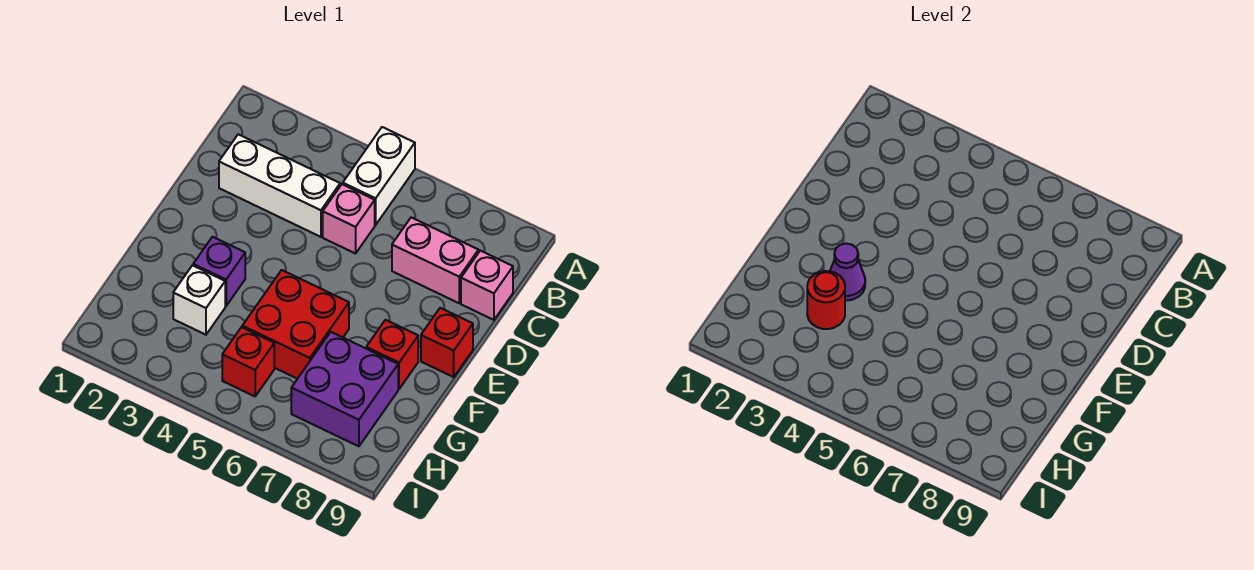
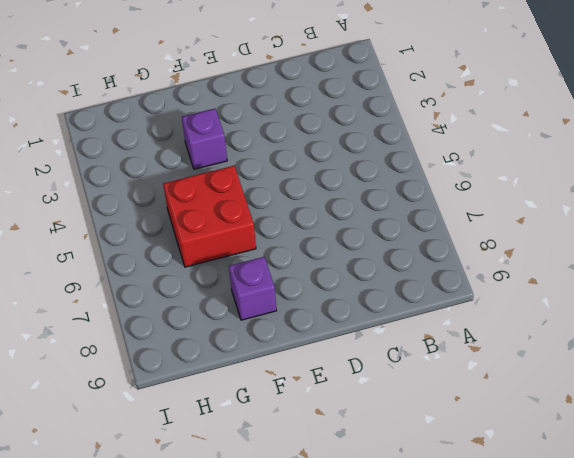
purple brick F8 level 1 -> red brick F8 level 1
none -> white brick A5:B5 level 1
none -> white brick C2:C4 level 1
none -> pink brick C5 level 1

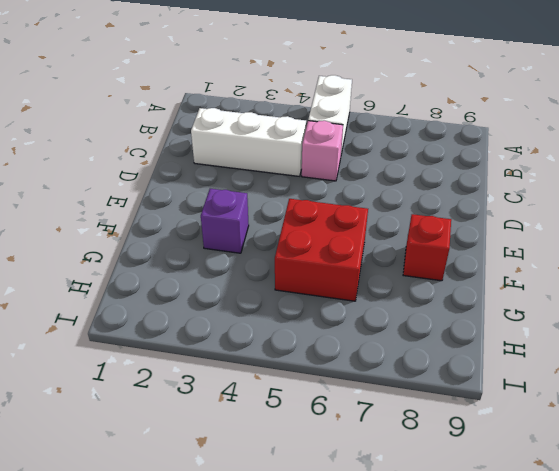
none -> pink brick C7:C8 level 1
none -> pink brick C9 level 1
none -> red brick E9 level 1

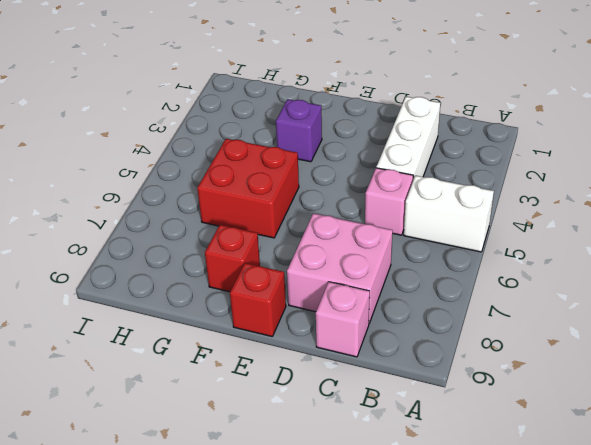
pink brick C7:D8 level 1 -> pink brick C7:C8 level 1
none -> white brick G3 level 1
none -> purple brick G7:H8 level 1
none -> red brick H5 level 1

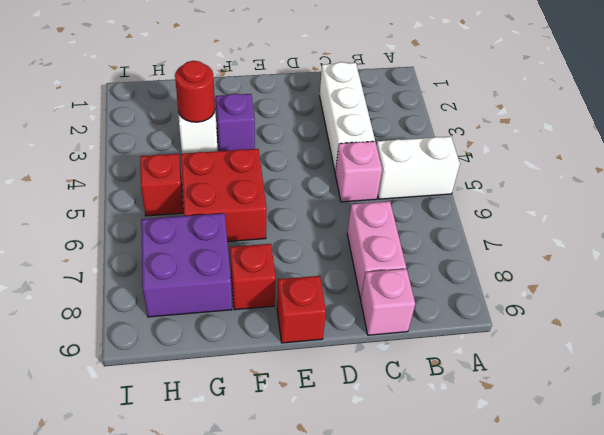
none -> purple cone F3 level 2

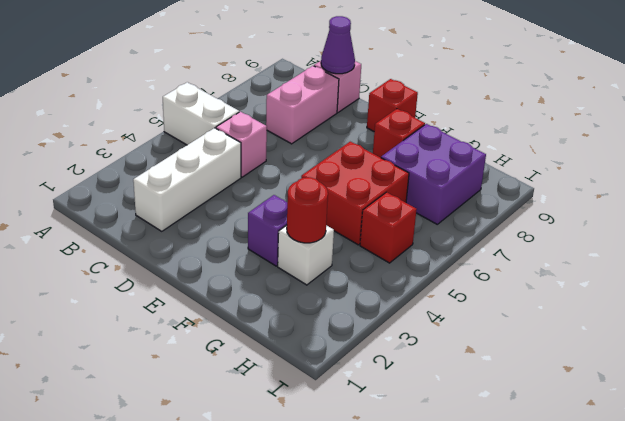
purple cone C9 level 2 -> purple cone F3 level 2

